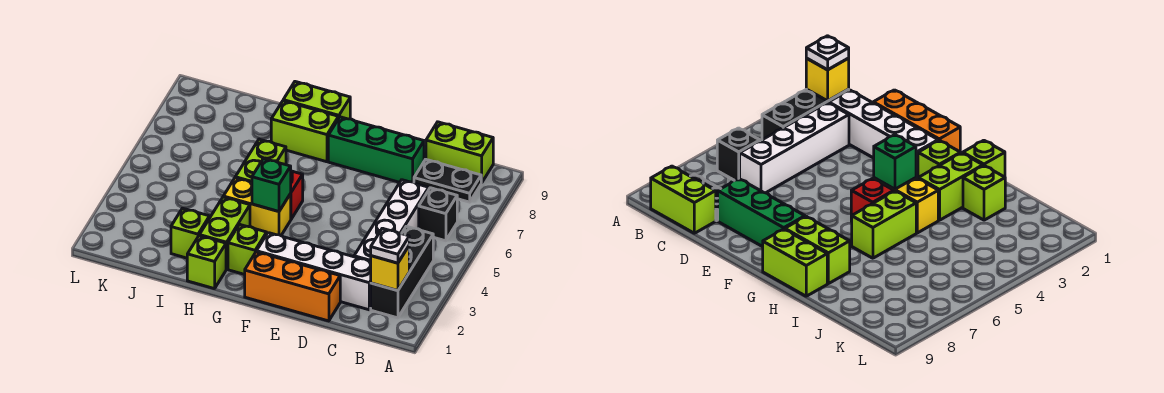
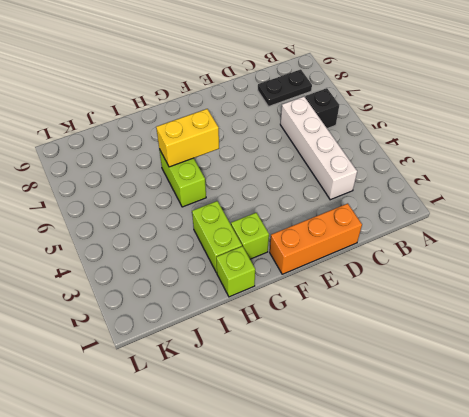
yellow brick G6:H6 level 2 -> yellow brick G4:H4 level 1
none -> black brick B2:B4 level 1
none -> lime brick B9:C9 level 1
none -> white brick C2:F2 level 1

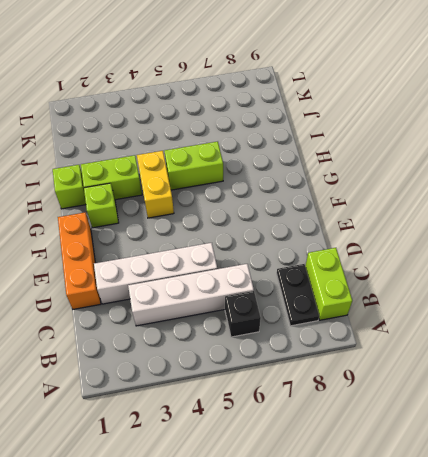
white brick D2:D5 level 1 -> white brick C2:F2 level 1
none -> black brick B2:B4 level 1
none -> green brick D8:F8 level 1
none -> red brick G5 level 1

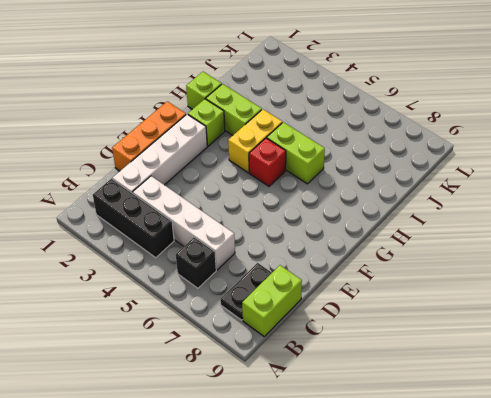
none -> green brick D8:F8 level 1
none -> lime brick G8:H8 level 1
none -> lime brick G9:H9 level 1

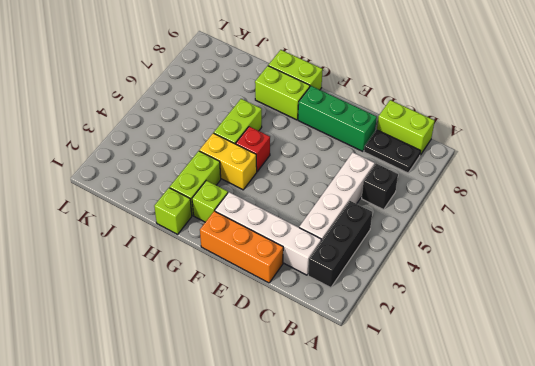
none -> lime brick I2 level 1
none -> yellow brick B2 level 2
none -> green brick G4 level 2

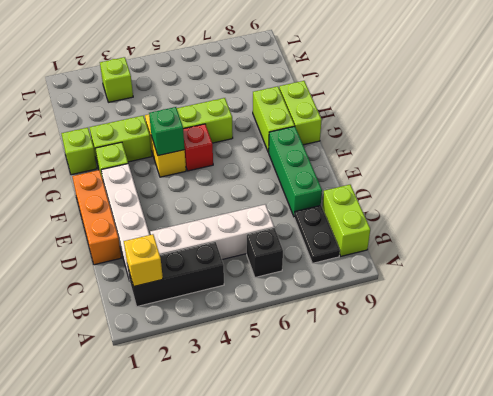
lime brick K3 level 1 -> lime brick I2 level 1
none -> white plate B2 level 3

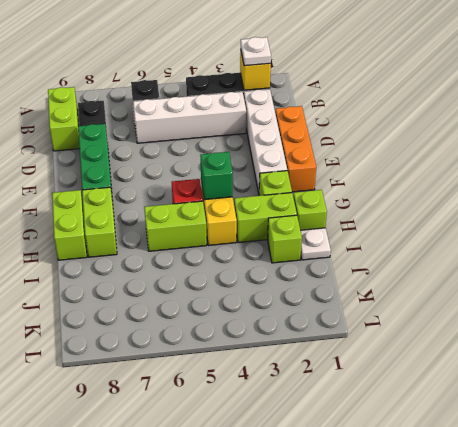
white plate I1 level 1 -> none

